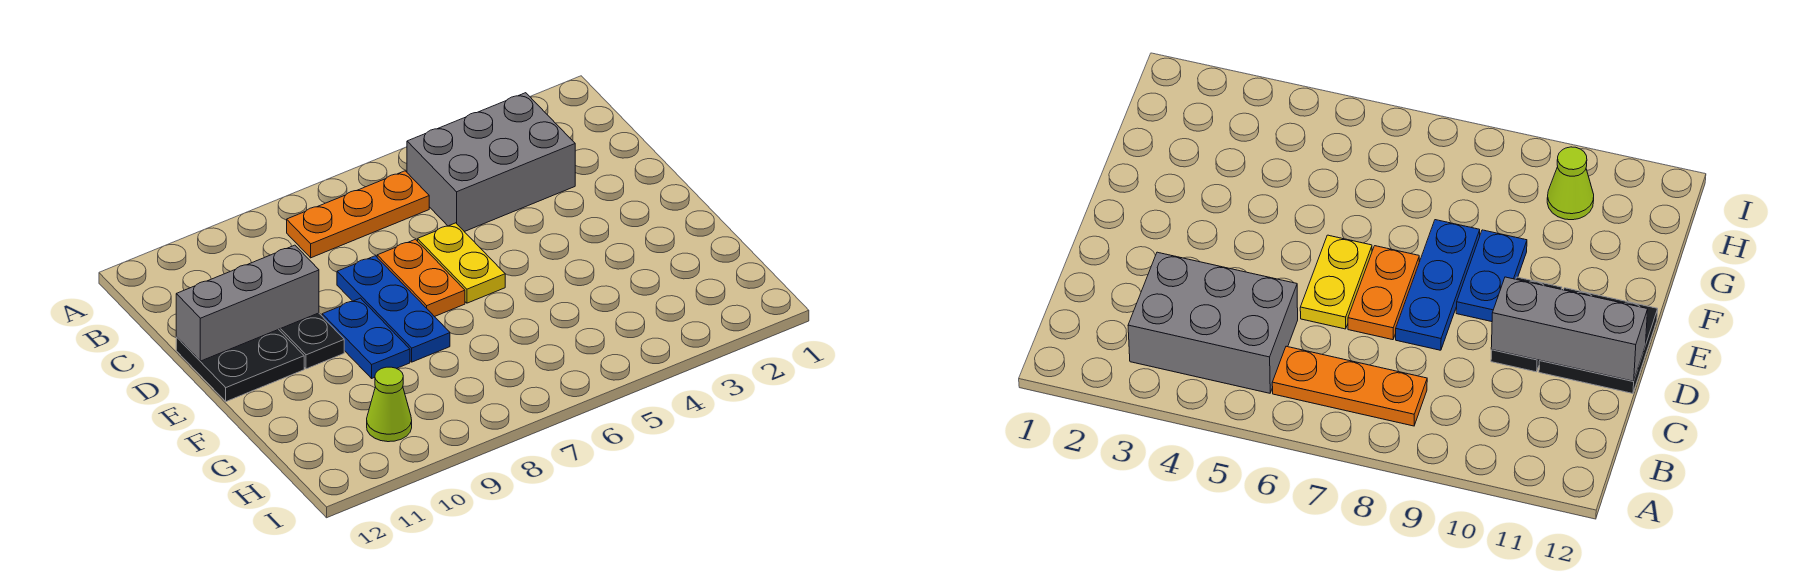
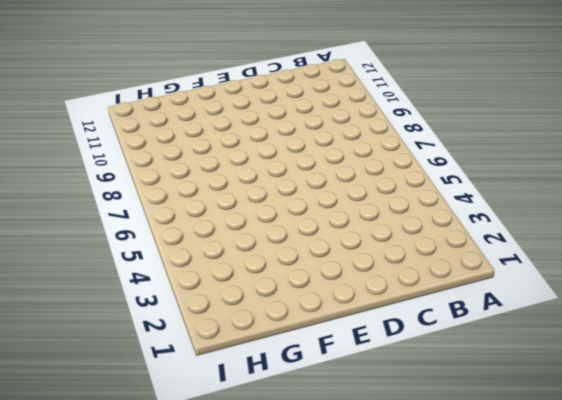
none -> grey brick B3:C5 level 1
none -> orange plate B6:B8 level 1

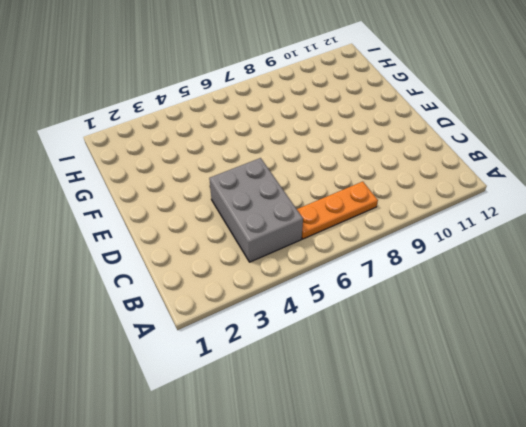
grey brick B4:D5 level 1 -> grey brick B3:C5 level 1
none -> yellow plate D6:E6 level 1
none -> orange plate D7:E7 level 1

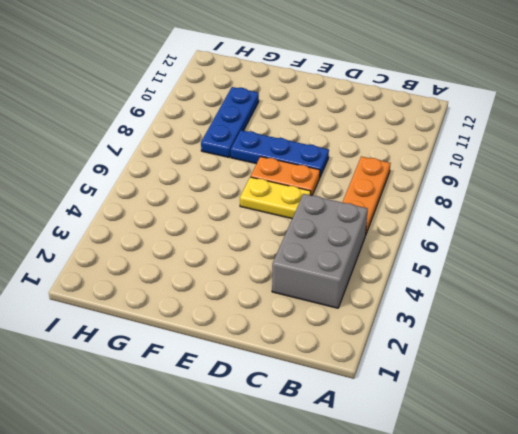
blue plate G8:G10 level 1 -> none
none -> black plate D10:E10 level 1
none -> black plate D11:E12 level 1

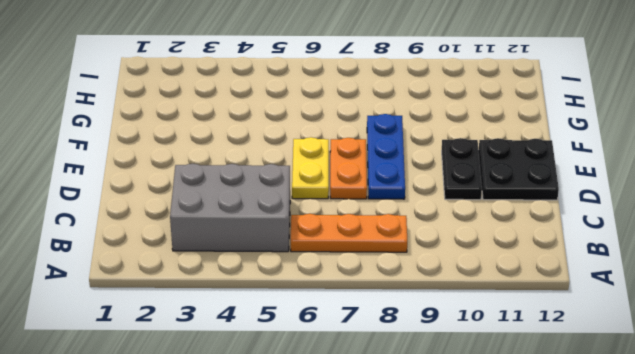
none -> blue plate E9:F9 level 1
none -> lime cone H10 level 1

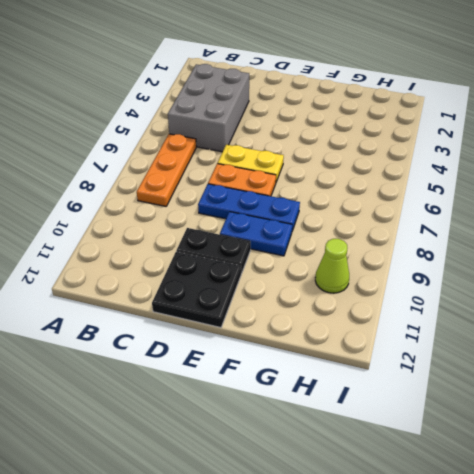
none -> grey brick D10:D12 level 2

